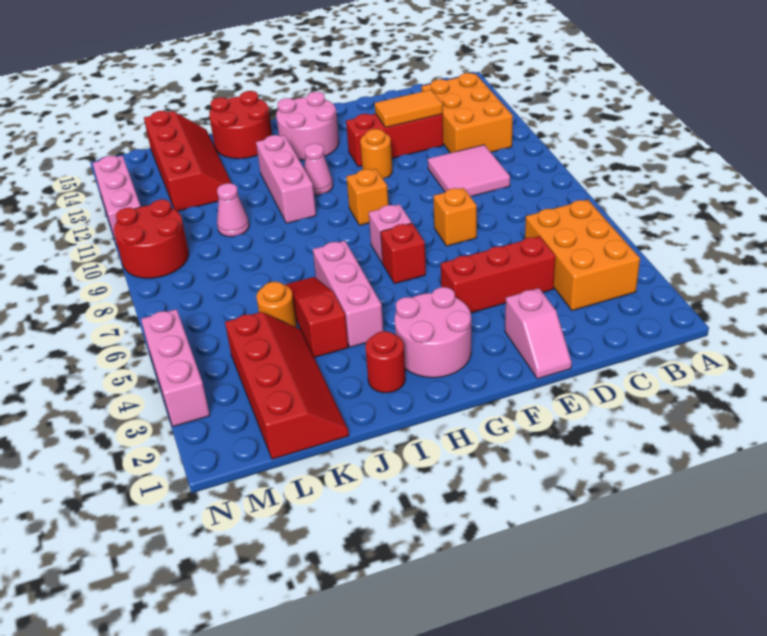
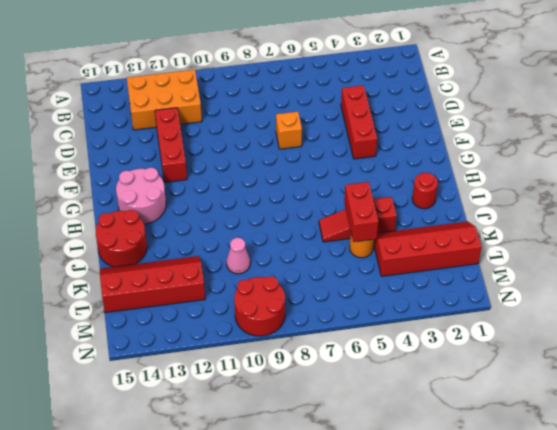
red brick J5:K5 level 2 -> none
none -> orange brick B3:C5 level 1
none -> pink tile C9:D10 level 1
none -> pink slope E1:E2 level 1 top 2

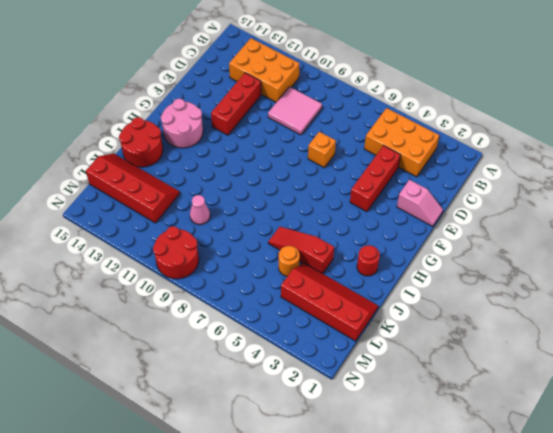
none -> orange round brick F11 level 1
none -> pink round brick G2:H3 level 1
none -> red brick G6 level 1

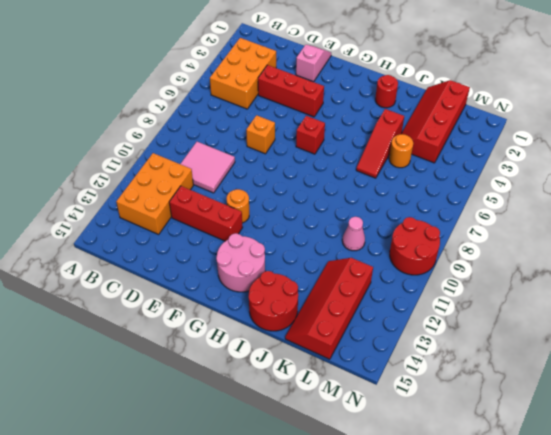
none -> pink round brick G2:H3 level 1
none -> pink brick G7 level 1
none -> orange brick G9 level 1

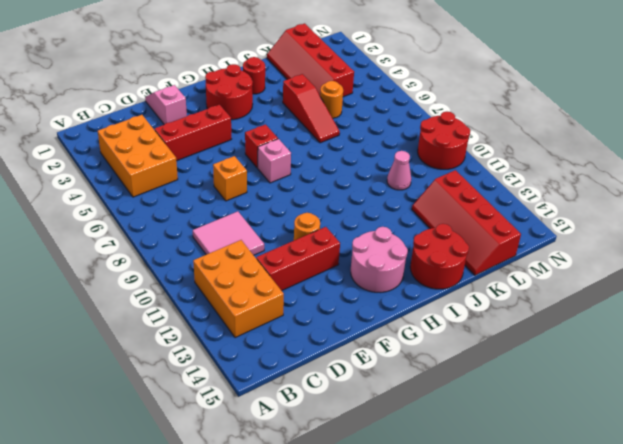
red round brick G2:H3 level 1 -> pink round brick G2:H3 level 1
none -> orange brick G9 level 1
none -> pink cone H11 level 1
none -> pink brick I4:I6 level 1

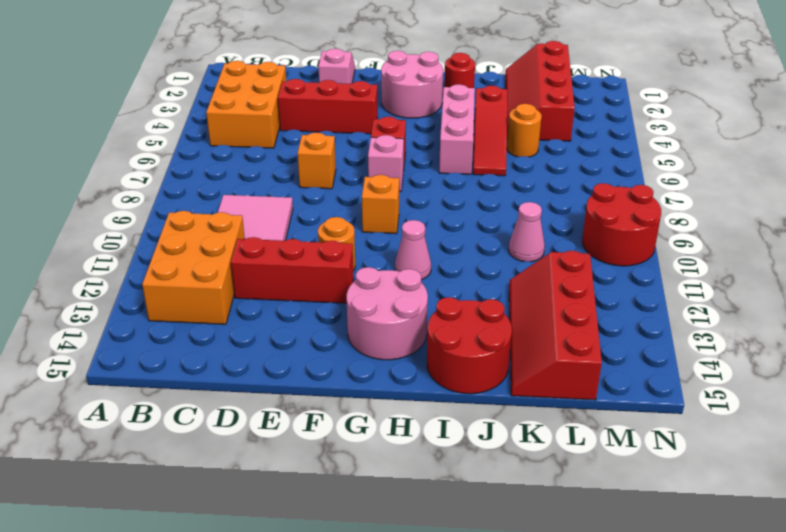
none -> pink brick I10:I12 level 1
none -> pink brick N3:N5 level 1
none -> pink brick N11:N13 level 1

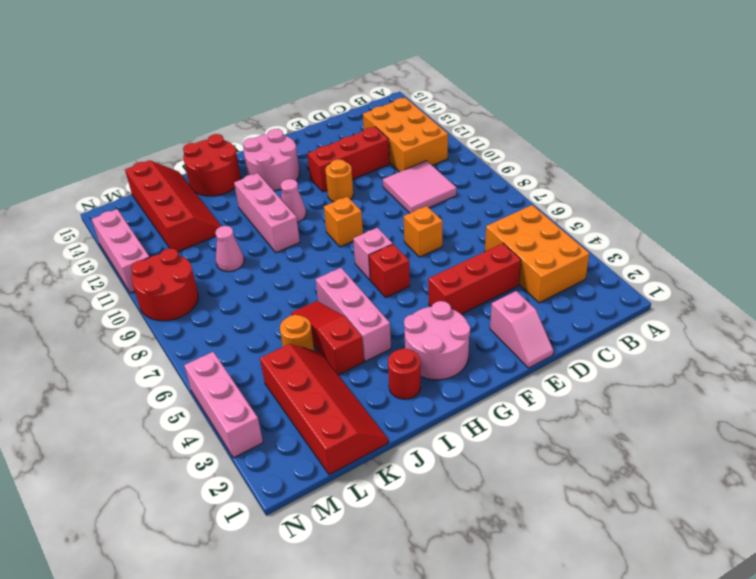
none -> orange tile D12:E12 level 2

